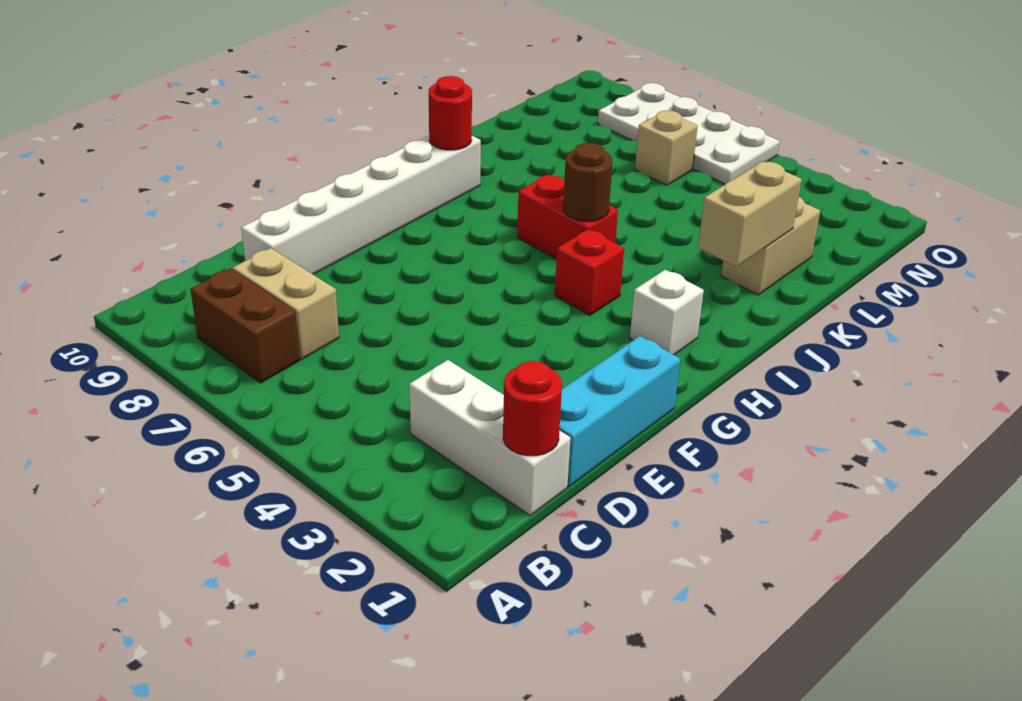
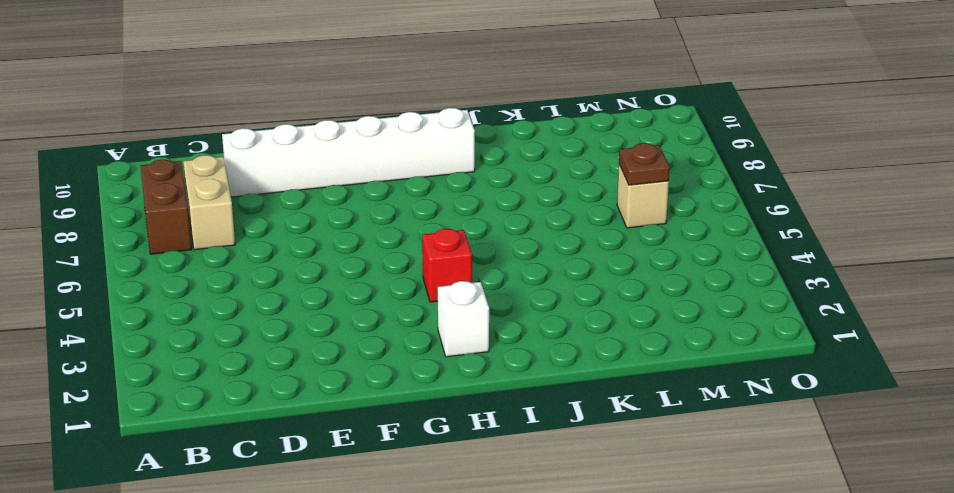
brown plate M6 level 2 -> none
none -> white brick C1:C3 level 1
none -> cyan brick D1:F1 level 1
none -> red brick I5:I6 level 1

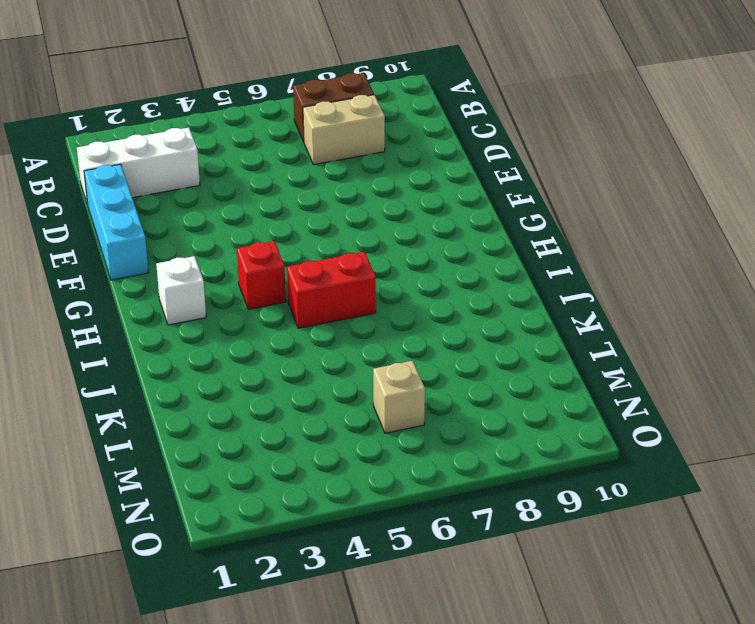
none -> white brick D9:I9 level 1
none -> tan brick K2:L2 level 1
none -> white plate N5:O8 level 1

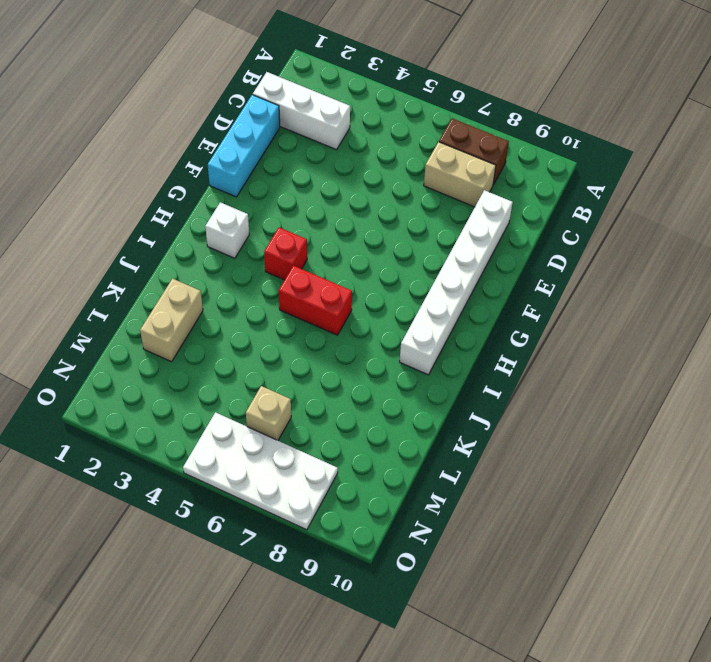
none -> red round brick C1 level 2
none -> brown round brick I5 level 2
none -> red round brick I9 level 2

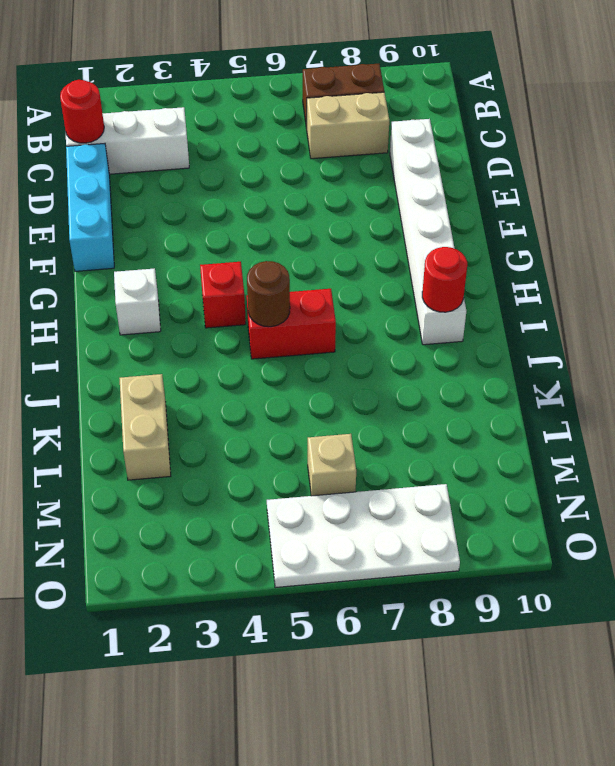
none -> tan brick J2:K2 level 2

